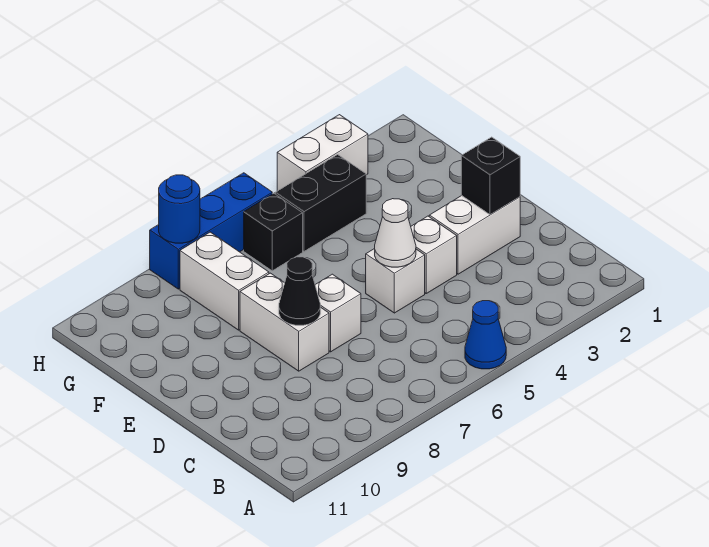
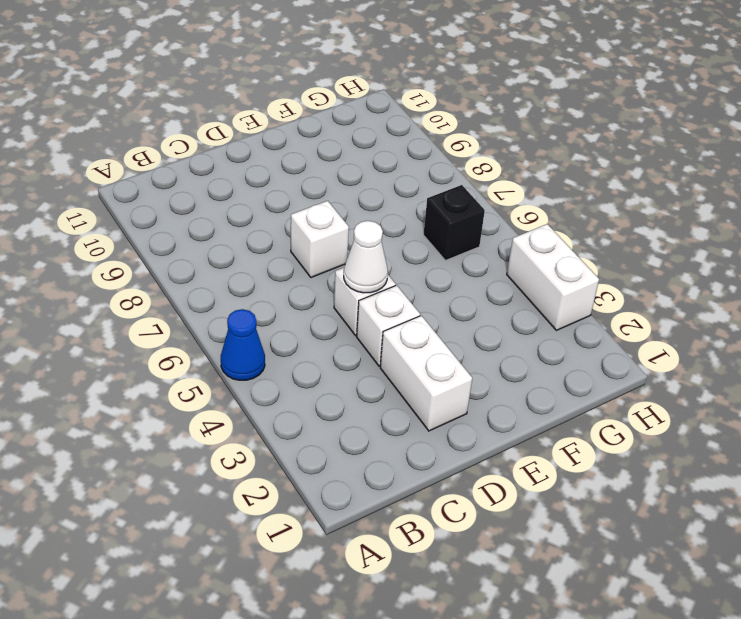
none -> white brick D8:E8 level 1
none -> white brick F8:G8 level 1
none -> black brick G4:G5 level 1

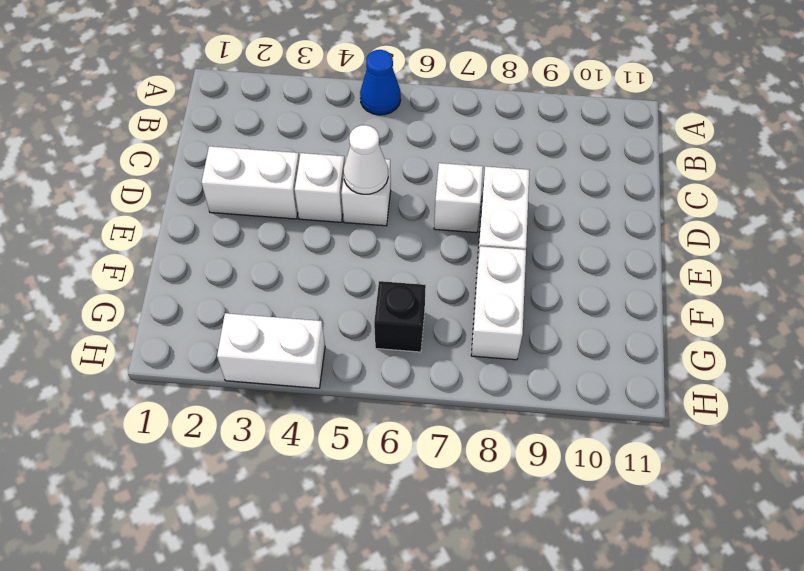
none -> black brick G4:G5 level 1
none -> blue brick H6:H8 level 1
none -> black brick D2 level 2

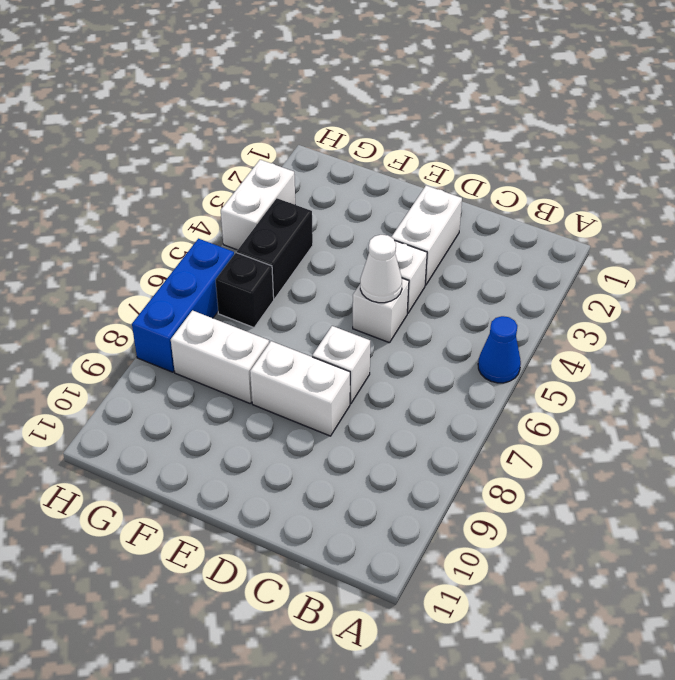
none -> black brick D2 level 2
none -> black cone D8 level 2
none -> blue round brick H8 level 2

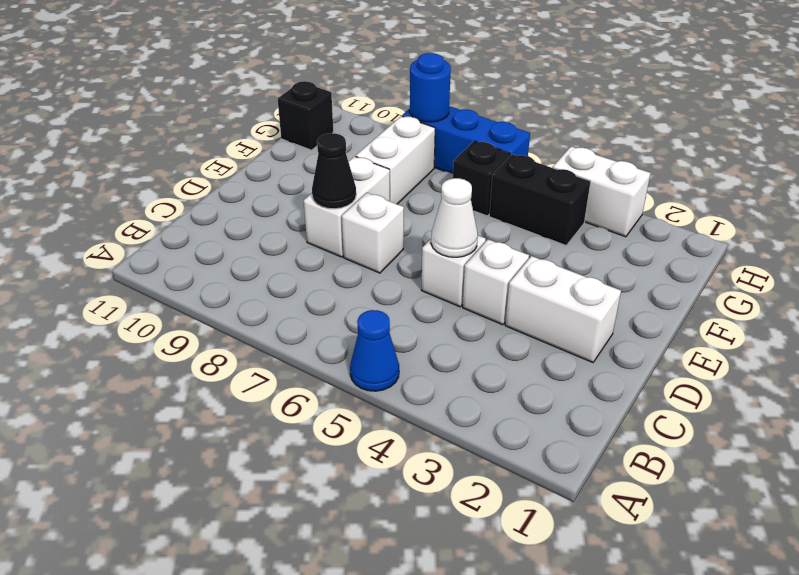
black brick G11 level 1 -> black brick D2 level 2

